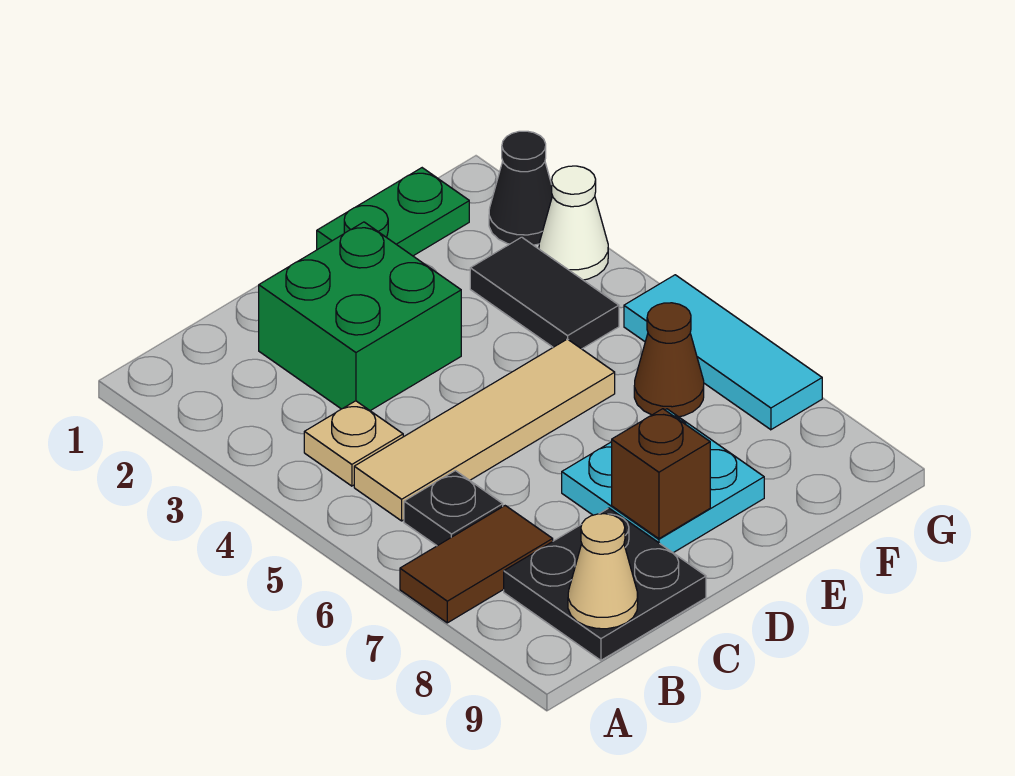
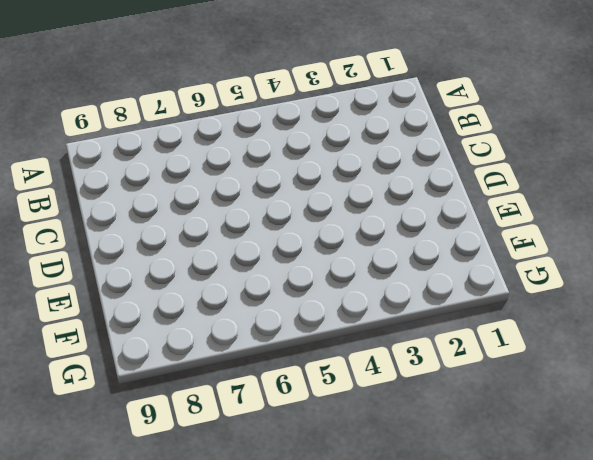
none -> brown tile A7:B7 level 1
none -> tan plate B4 level 1
none -> tan tile B5:E5 level 1

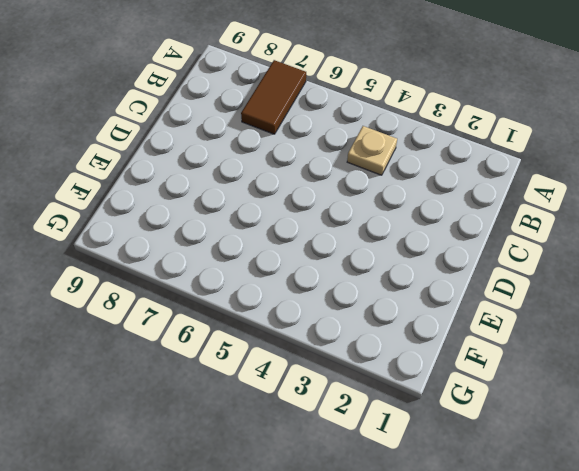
none -> tan tile B5:E5 level 1
none -> black plate B6 level 1
none -> black plate B8:C9 level 1

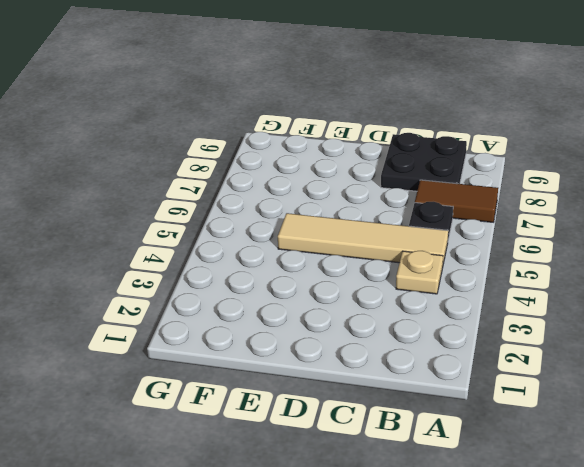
none -> green brick C2:D3 level 1
none -> cyan plate D7:E8 level 1
none -> green plate E1:F1 level 1

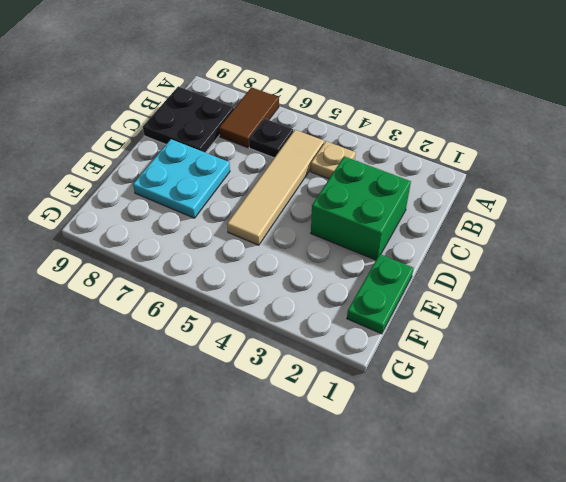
none -> black tile F3:F4 level 1
none -> brown cone F6 level 1
none -> black cone G2 level 1

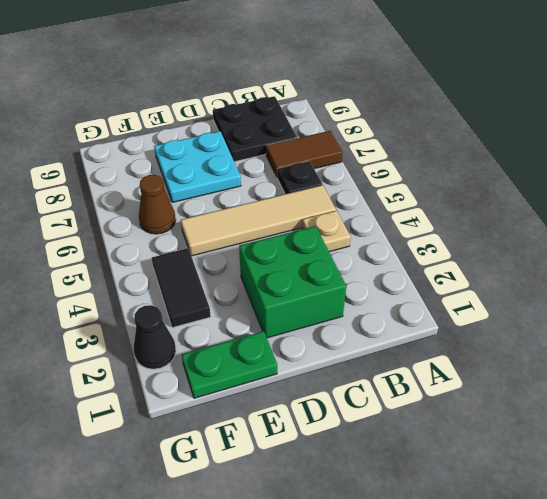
none -> white cone G3 level 1
none -> cyan tile G5:G7 level 1
none -> tan cone B9 level 2

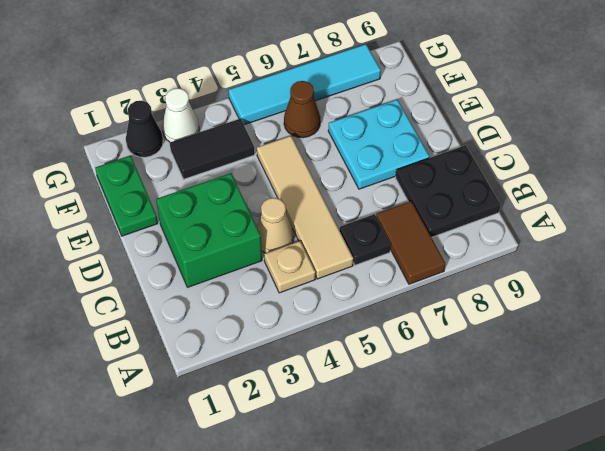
tan cone C4 level 1 -> tan cone B9 level 2
cyan tile G5:G8 level 1 -> cyan tile G5:G7 level 1
none -> brown brick D8 level 2

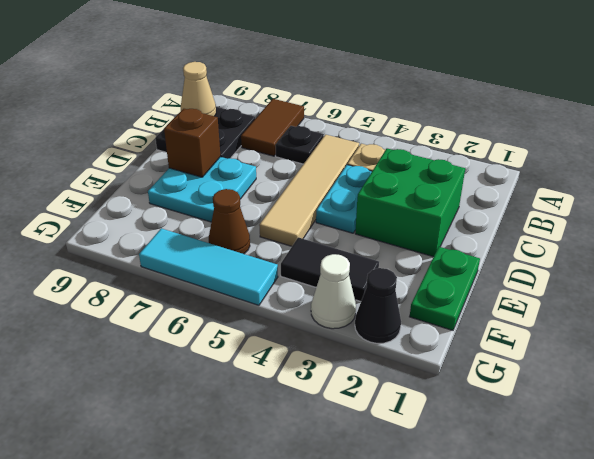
cyan plate C4:D4 level 1 -> none

